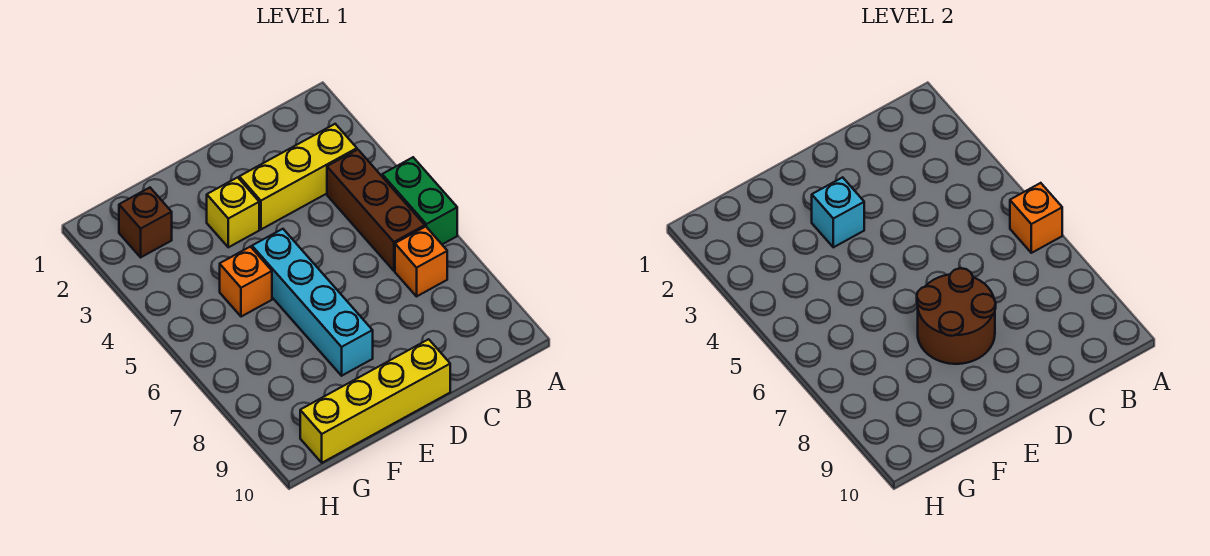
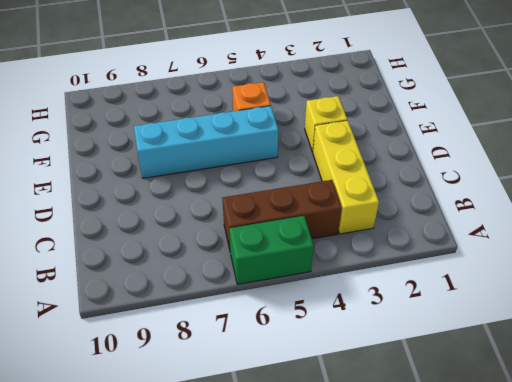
none -> orange brick B7 level 1
none -> yellow brick D10:G10 level 1
none -> brown brick G2 level 1

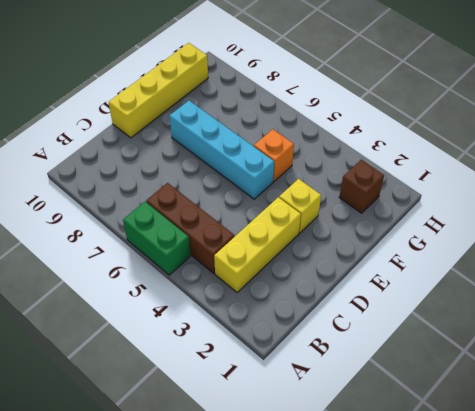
none -> orange brick B7 level 1
none -> orange brick A6 level 2
none -> brown round brick D7:E8 level 2

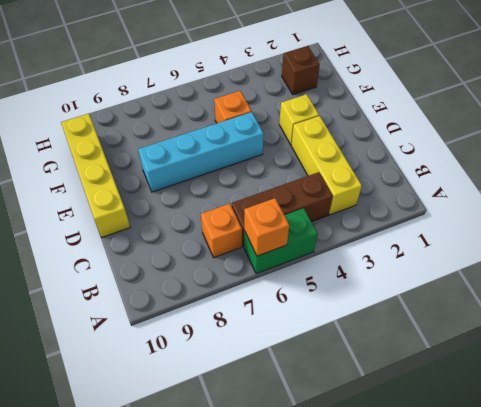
none -> brown round brick D7:E8 level 2
none -> cyan brick E3 level 2

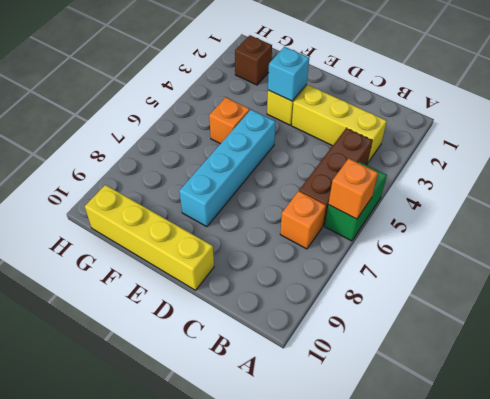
none -> brown round brick D7:E8 level 2

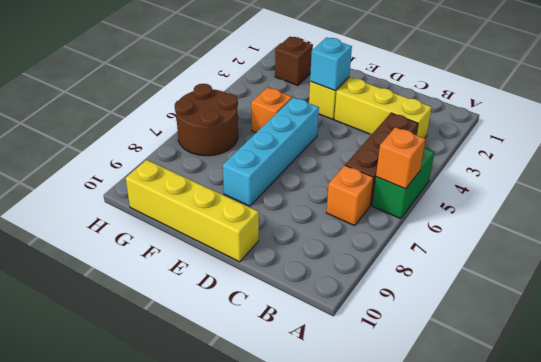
brown round brick G6:H7 level 1 -> brown round brick D7:E8 level 2

